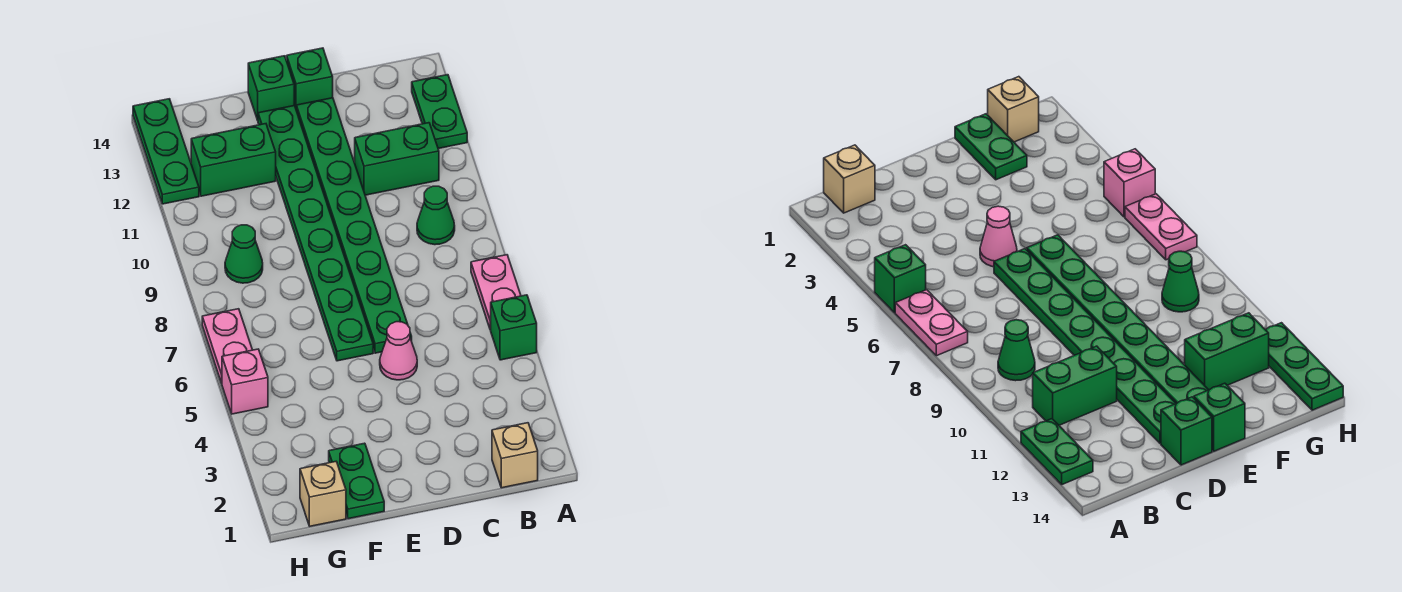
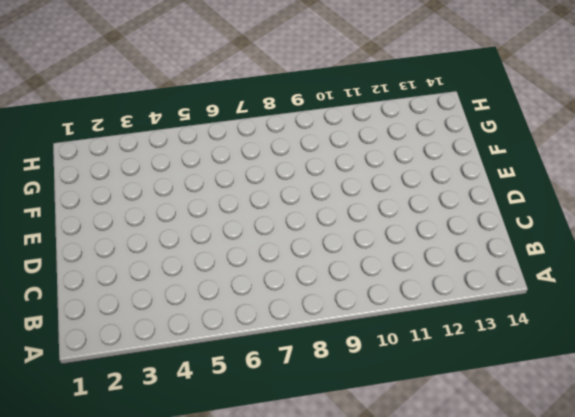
none -> green brick A5 level 1
none -> pink plate A6:A7 level 1
none -> green plate A12:A13 level 1

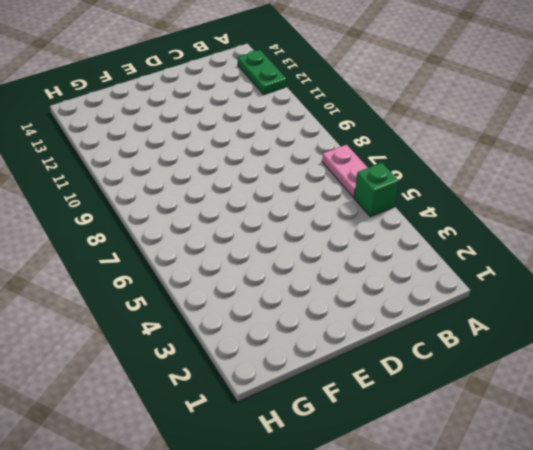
none -> tan brick B1 level 1
none -> green cone B9 level 1
none -> green brick B11:C11 level 1

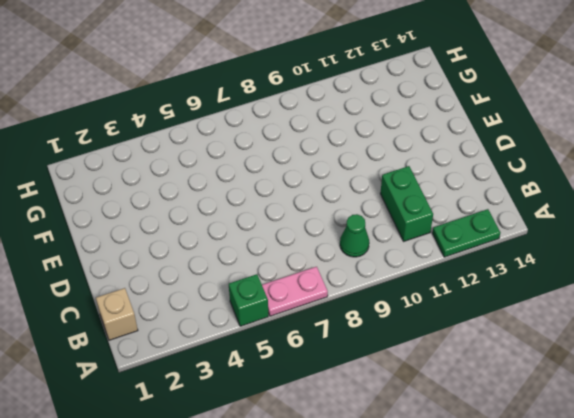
none -> pink cone D5 level 1
none -> green plate D6:D13 level 1
none -> green brick D14 level 1

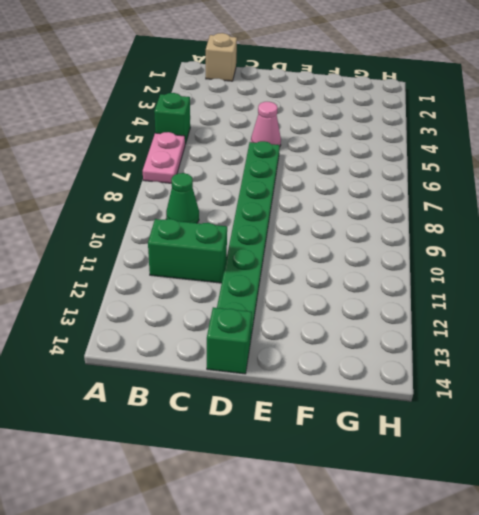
none -> green plate A12:A13 level 1
none -> green plate E6:E13 level 1
none -> green brick E14 level 1

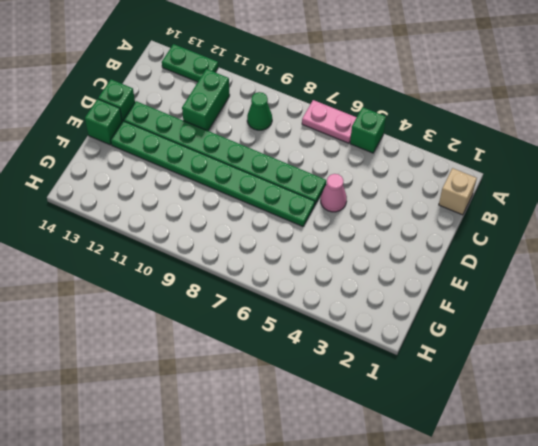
none -> green plate F1:F2 level 1
none -> green brick F12:G12 level 1
none -> tan brick G1 level 1

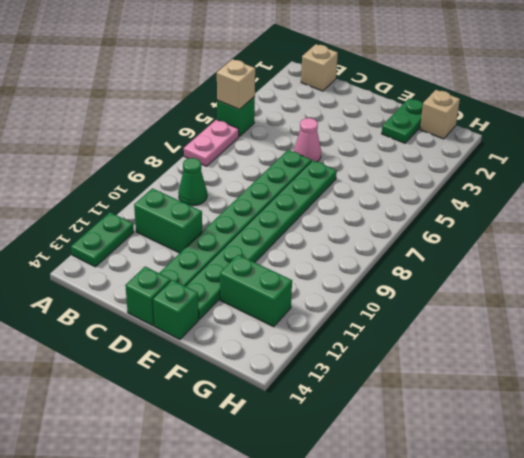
tan brick A5 level 2 -> none
none -> green cone G9 level 1
none -> pink brick H5 level 1
none -> pink plate H6:H7 level 1

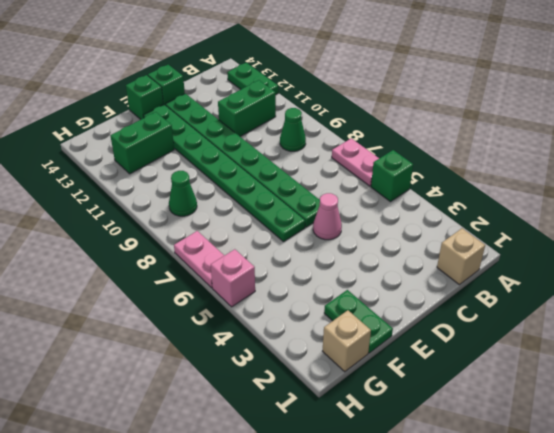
none -> green plate H12:H14 level 1

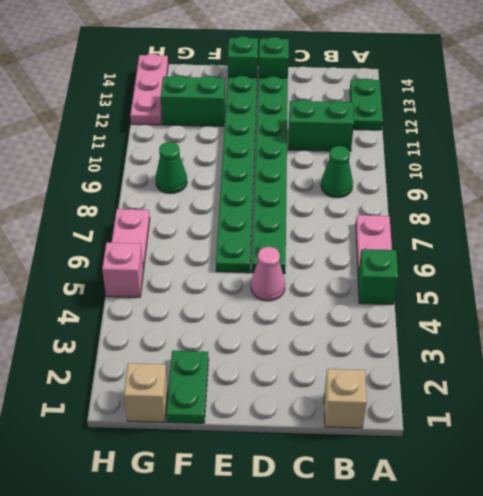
pink plate H12:H14 level 1 -> green plate H12:H14 level 1

